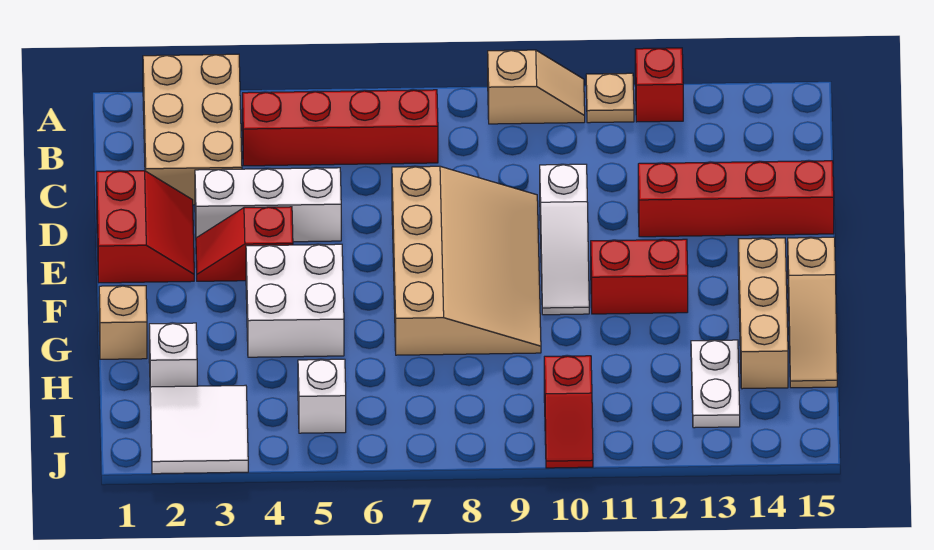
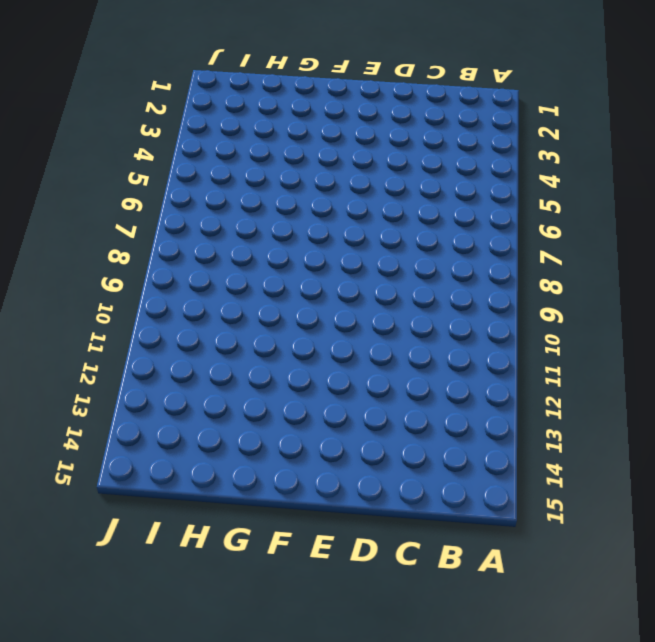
none -> tan brick A2:C3 level 1
none -> tan slope A9:A10 level 1 top 9
none -> tan plate A11 level 1

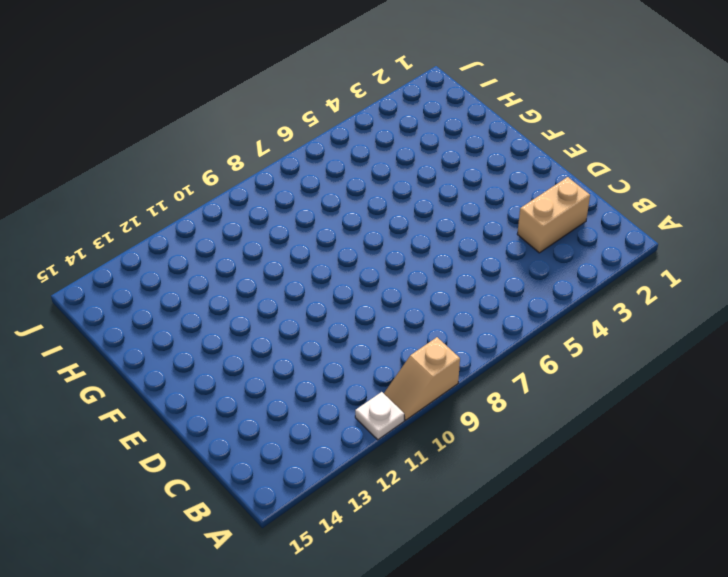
white plate A11 level 1 -> tan plate A11 level 1
tan brick C2:C3 level 1 -> tan brick A2:C3 level 1
none -> red brick A12 level 1
none -> red brick B4:B7 level 1
none -> red slope D1:E2 level 1 top 1

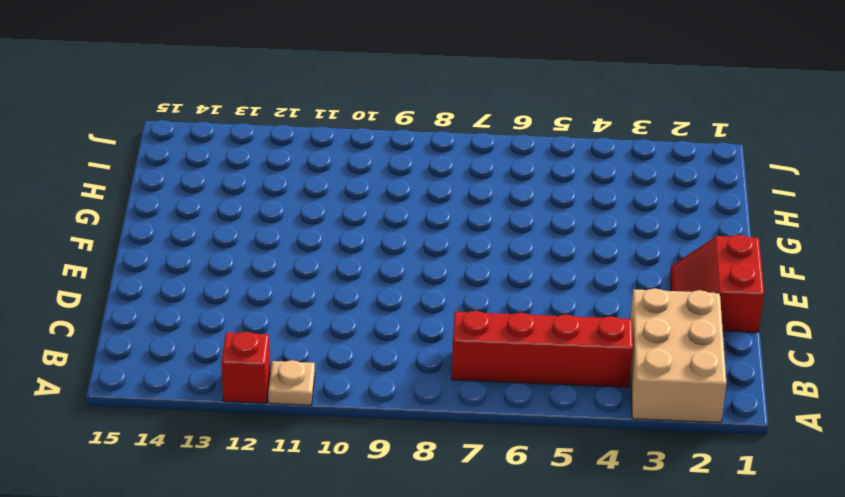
none -> tan slope A9:A10 level 1 top 9
none -> white brick D3:D5 level 1
none -> tan slope D7:G9 level 1 top 7

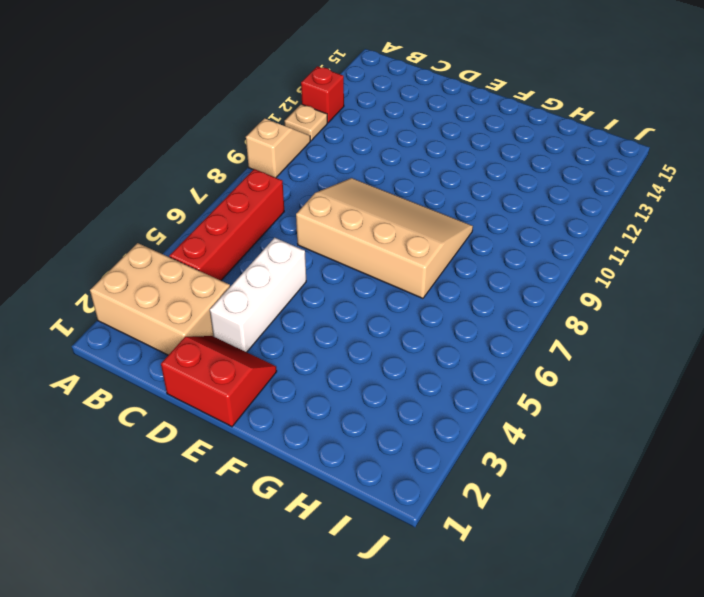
none -> white slope D10:F10 level 1 top D
none -> red brick D12:D15 level 1
none -> red slope E3:E4 level 1 top 4

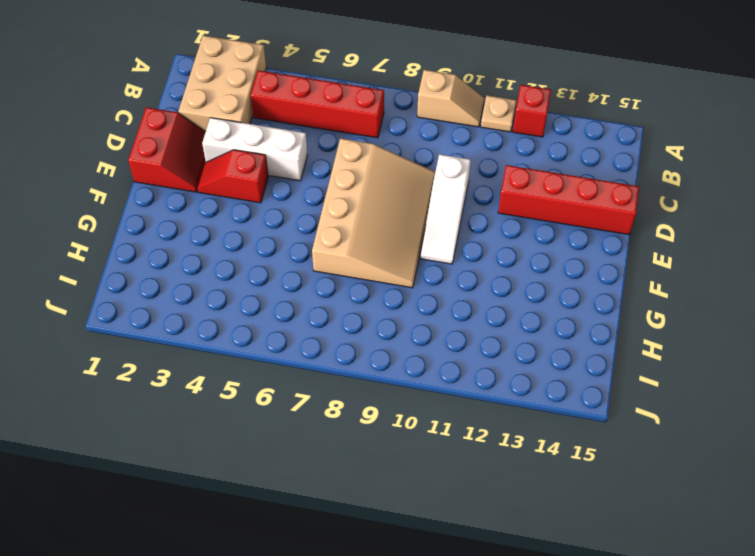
none -> white brick F4:G5 level 1
none -> red brick F11:F12 level 1
none -> tan brick F14:H14 level 1

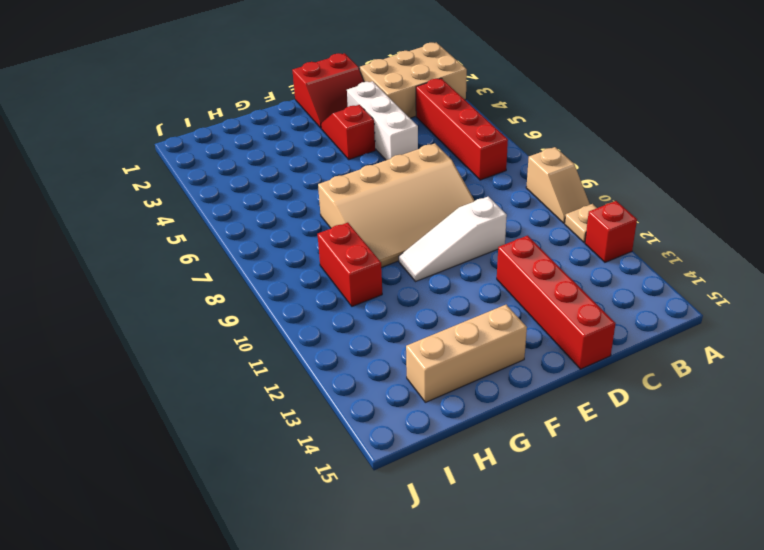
red brick H9:H10 level 1 -> red brick F11:F12 level 1
none -> white brick F4:G5 level 1
none -> tan slope F15:H15 level 1 top F
none -> tan brick G1 level 1

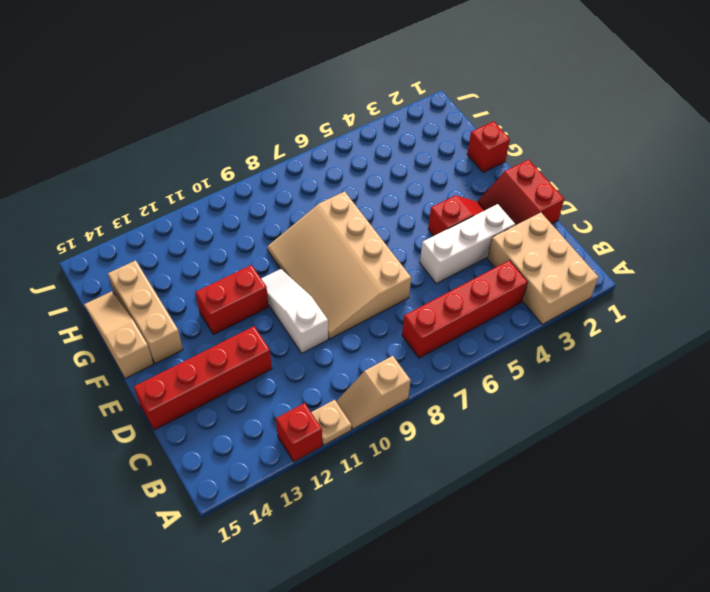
red brick G1 level 1 -> tan brick G1 level 1
none -> white brick F4:G5 level 1
none -> white brick H2 level 1
none -> white plate H13:I13 level 1

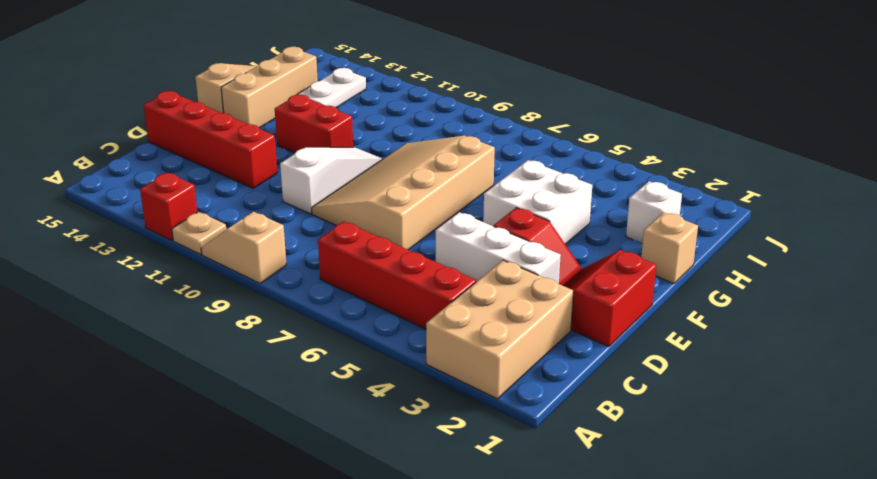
none -> white tile I2:J3 level 1
none -> white brick I5 level 1
none -> red slope I10:J10 level 1 top I

